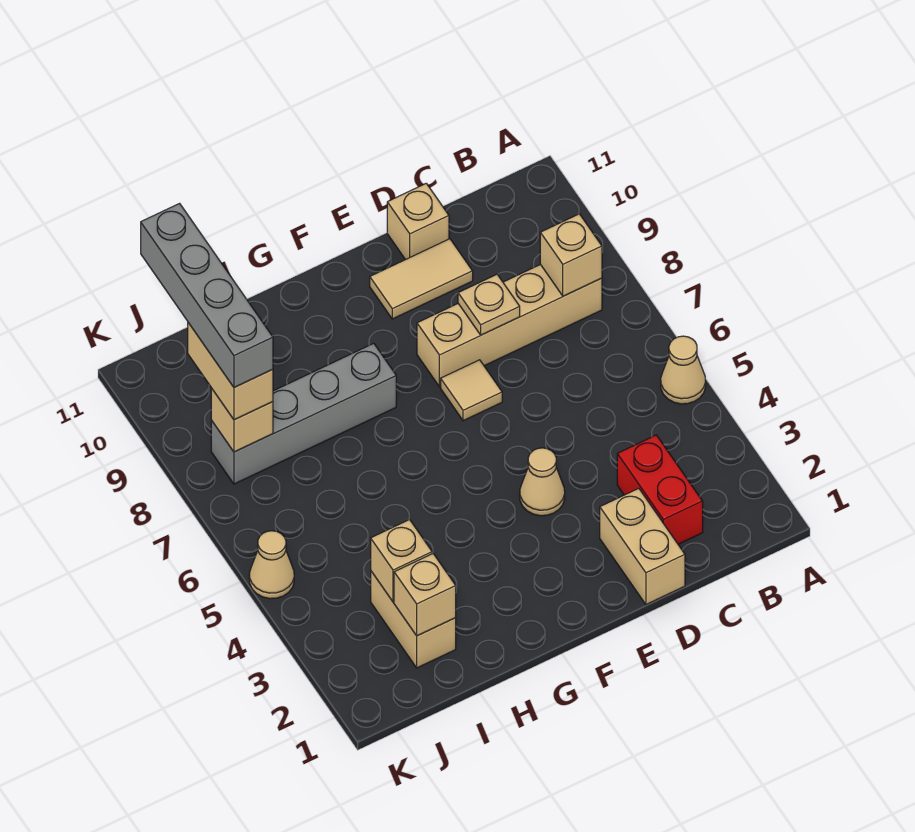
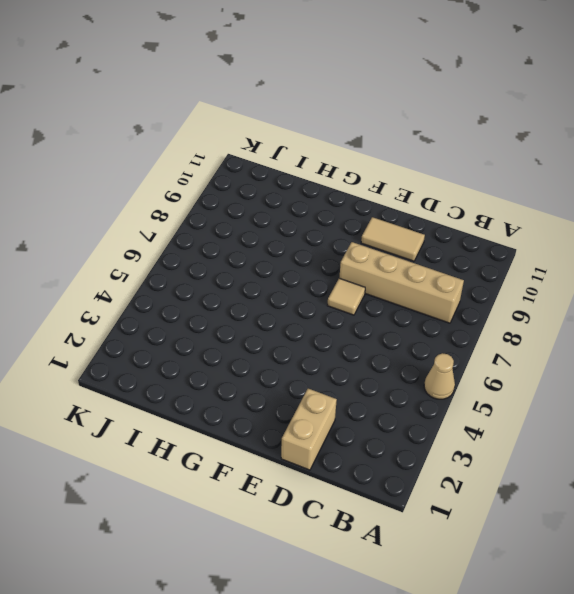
none -> red brick C2:C3 level 1
none -> tan brick D11 level 1
none -> tan cone E4 level 1

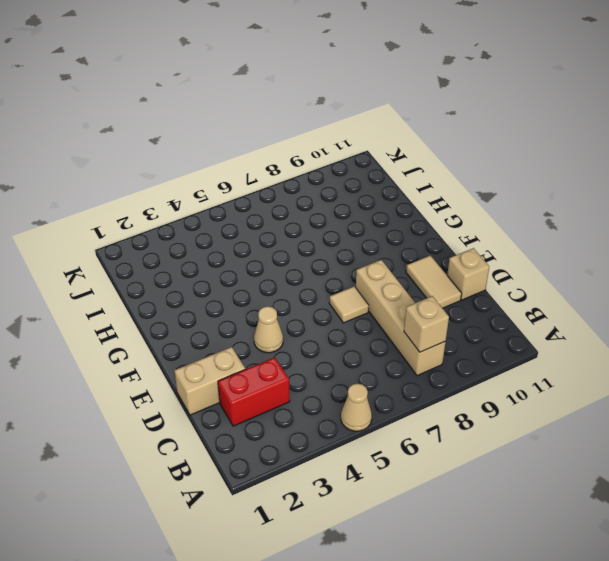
none -> grey brick G8:J8 level 1
none -> tan brick I2:I3 level 1
none -> tan cone K5 level 1

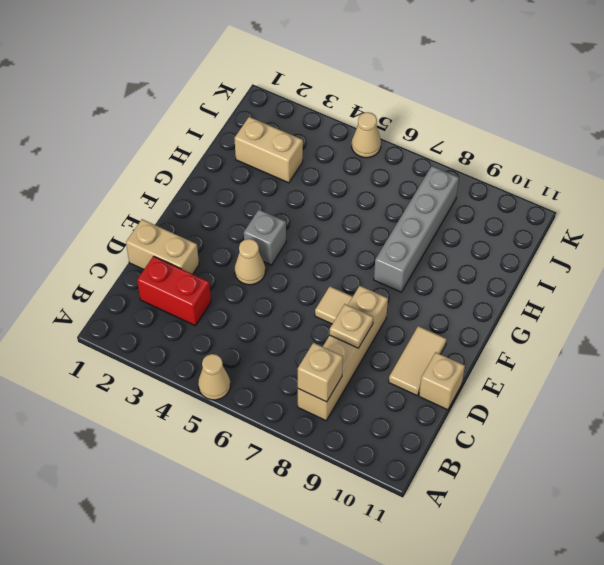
grey brick F4 level 1 -> none
none -> tan brick I2 level 2
none -> tan brick I3 level 2
none -> tan brick J8 level 2

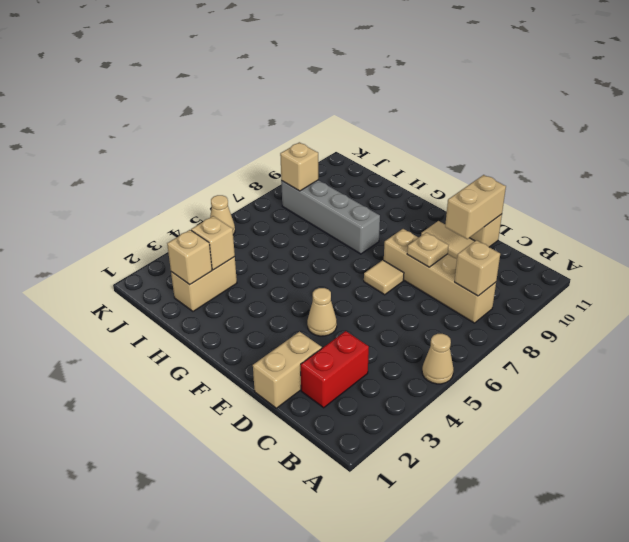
tan brick D10:D11 level 2 -> tan brick J8:J9 level 3
none -> grey brick J8:J11 level 4

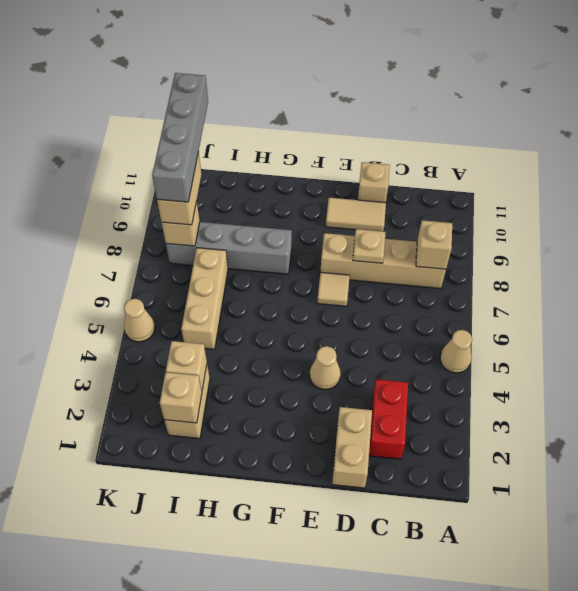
tan brick I5:I7 level 1 -> none

